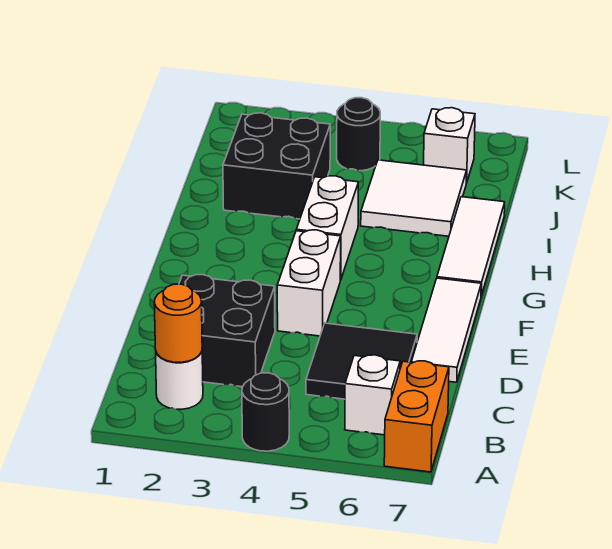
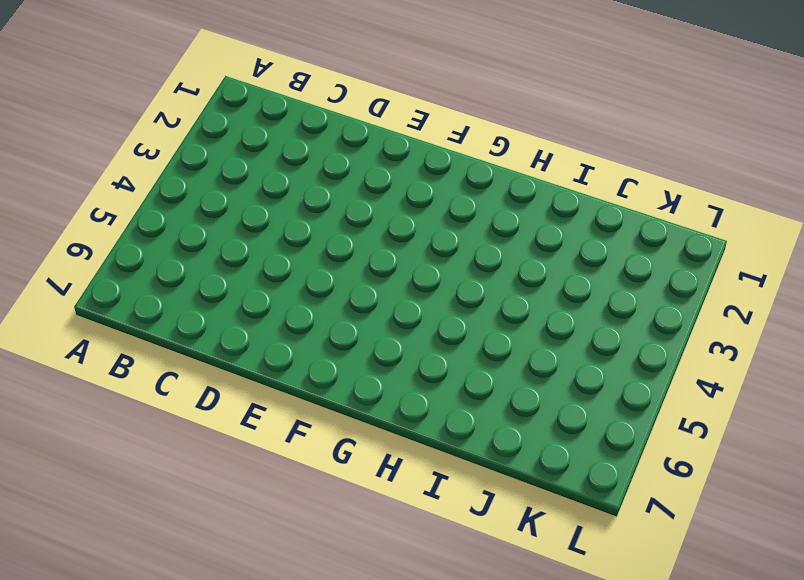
none -> black round brick A4 level 1
none -> orange brick A7:B7 level 1
none -> white round brick B2 level 1

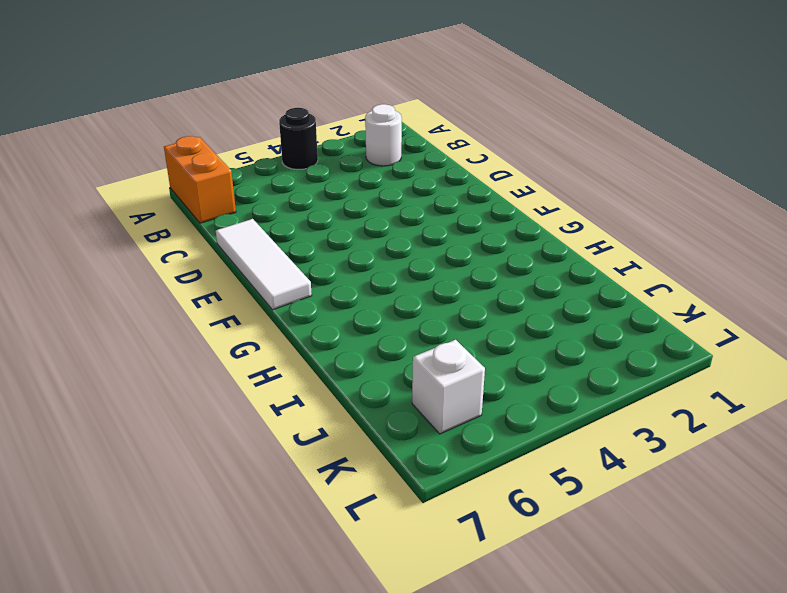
none -> white brick B6 level 1
none -> black brick C2:D3 level 1
none -> black tile C5:D6 level 1

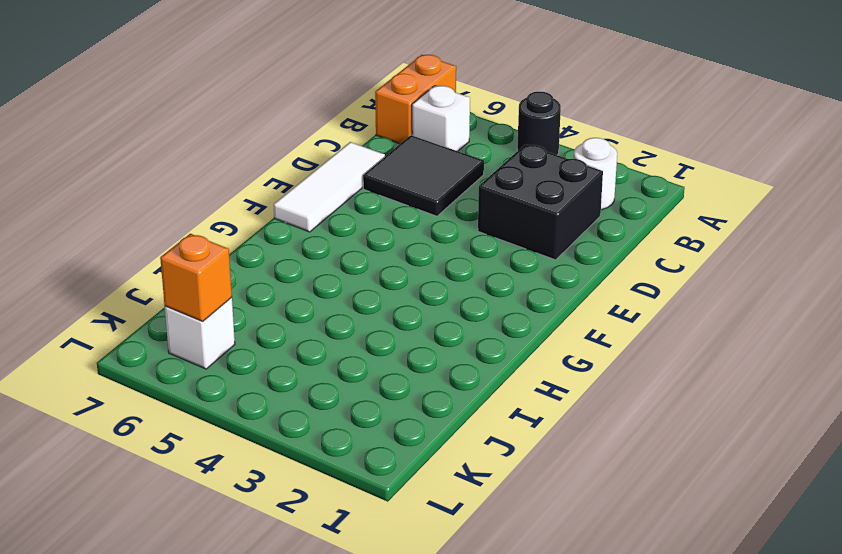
orange brick K6 level 2 -> none
none -> white brick E4:F4 level 1
none -> white brick G4:H4 level 1
none -> white tile G7:I7 level 1

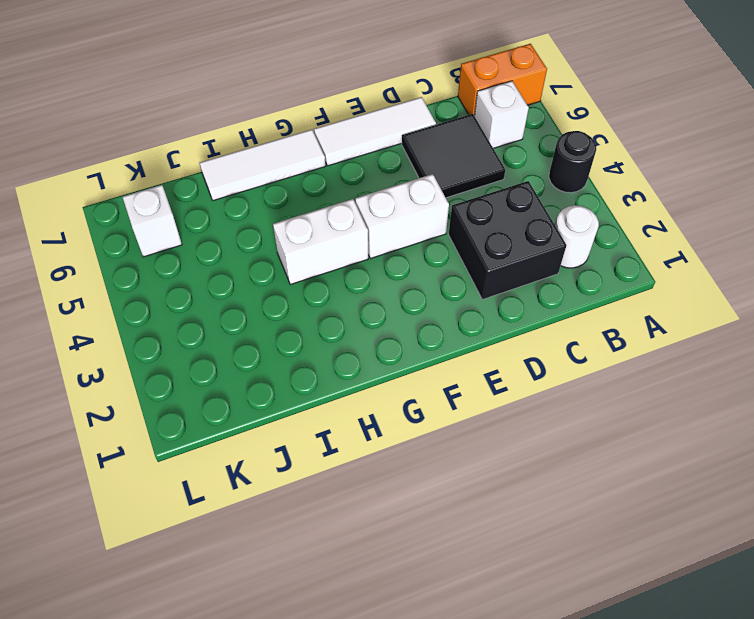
none -> black brick I2:J3 level 1
none -> white tile I5:J6 level 1
none -> black round brick K4 level 1

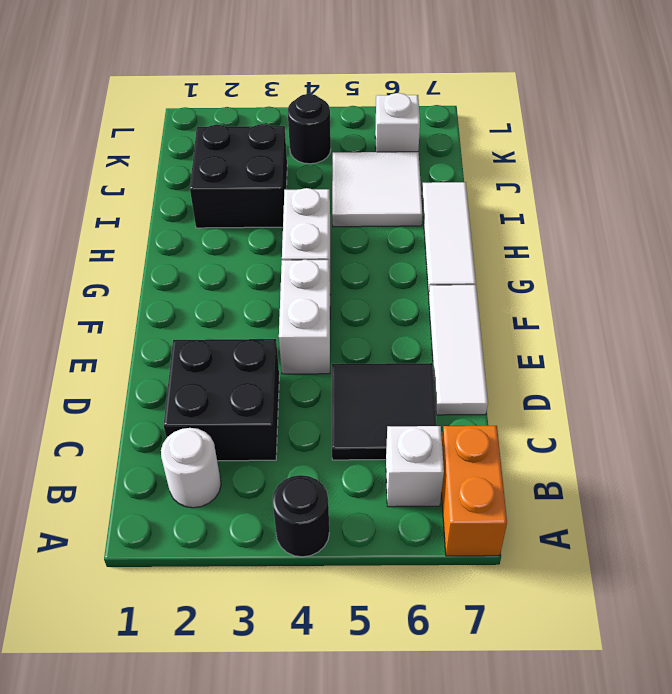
none -> orange round brick B2 level 2

